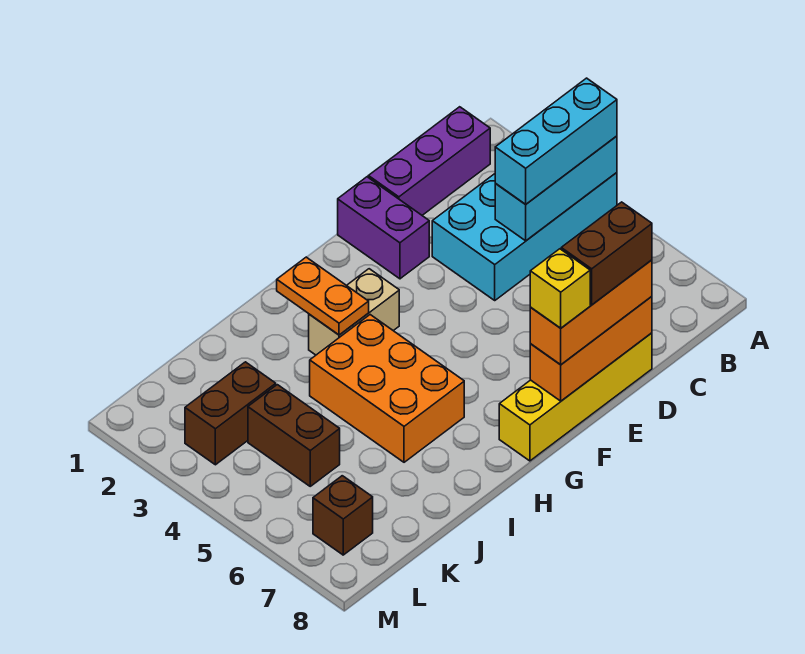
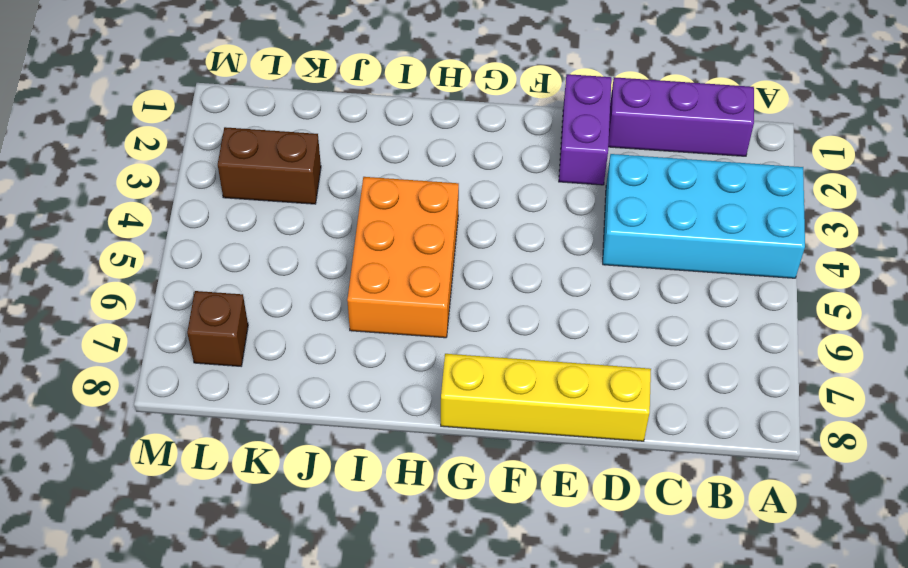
none -> tan brick G3:H3 level 1
none -> brown brick K4:K5 level 1
none -> cyan brick A4:C4 level 2

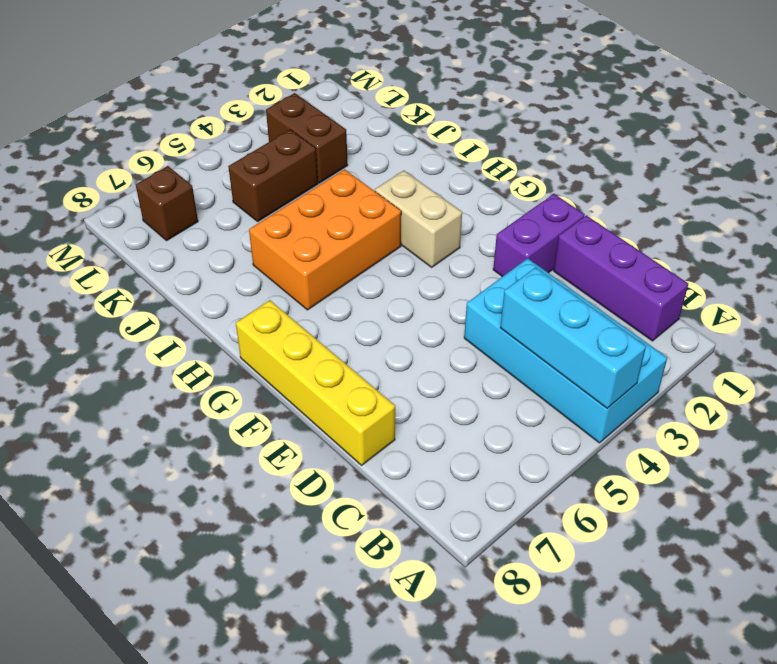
none -> orange brick D8:F8 level 2
none -> orange plate H2:H3 level 2
none -> cyan brick A4:C4 level 3

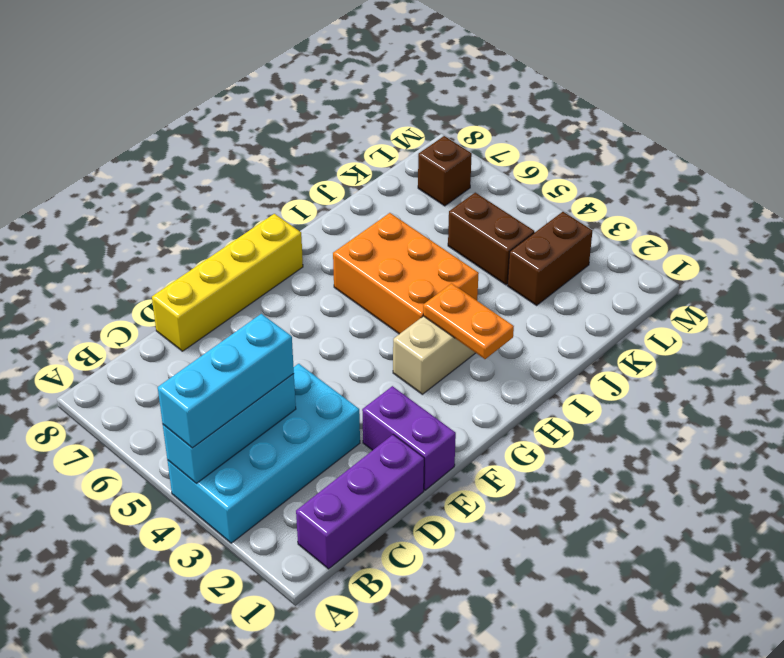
none -> orange brick D8:F8 level 2
none -> orange brick D8:F8 level 3
none -> brown brick D8:E8 level 4

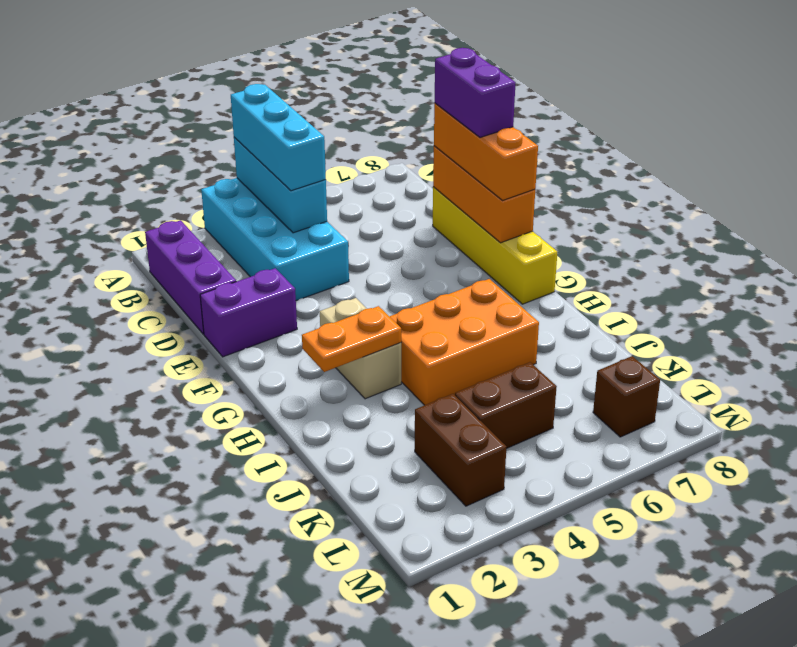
purple brick D8:E8 level 4 -> brown brick D8:E8 level 4
none -> yellow brick F8 level 4

